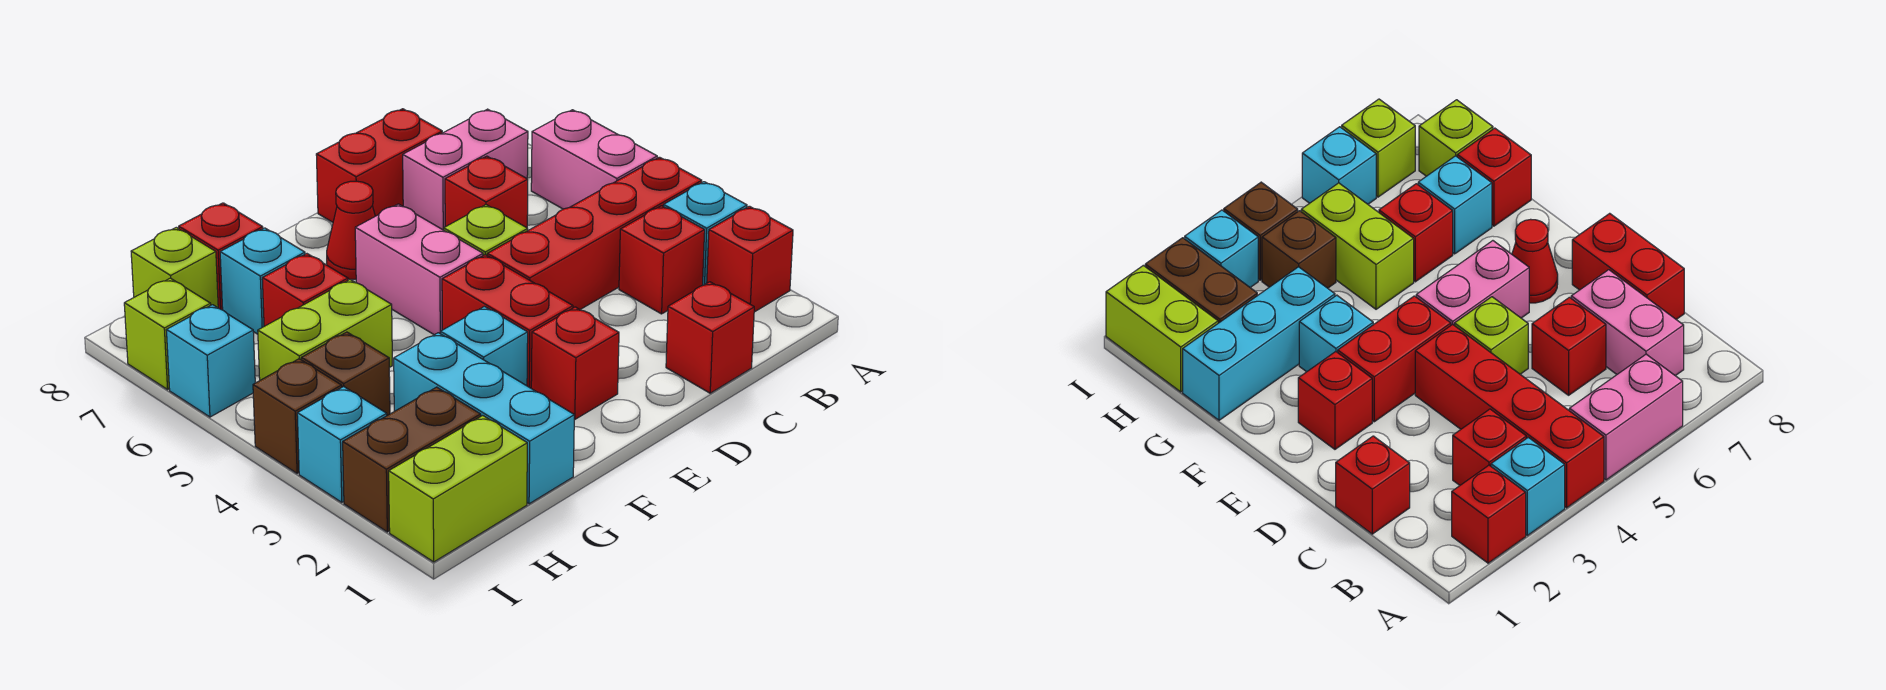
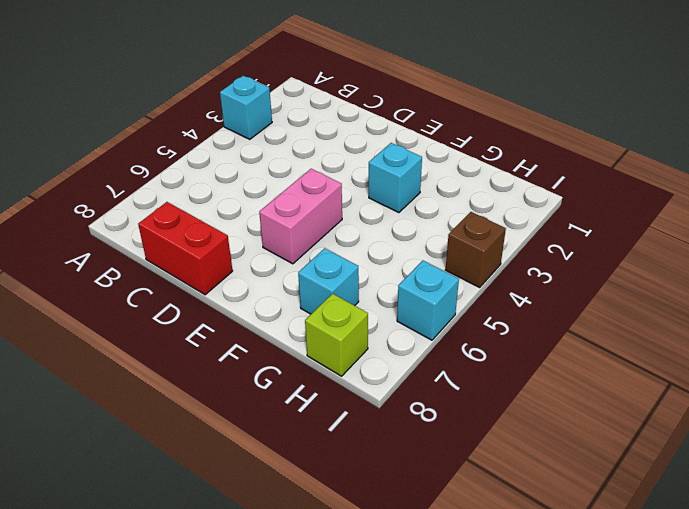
none -> red brick A2 level 1
none -> red brick A4:D4 level 1
none -> pink brick A5:A6 level 1

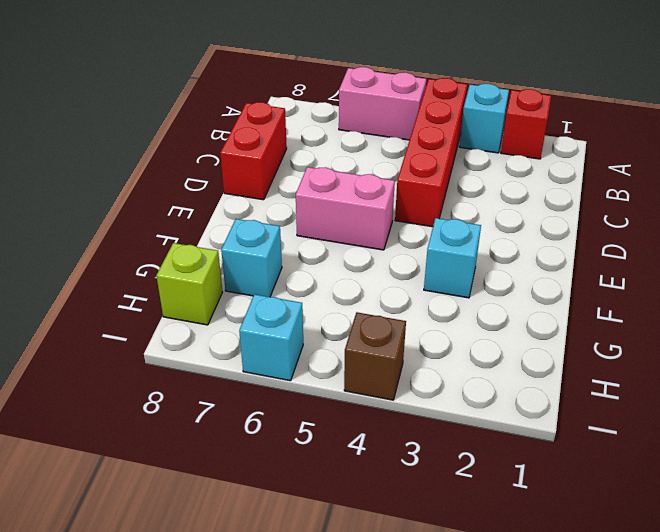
none -> red brick B3 level 1
none -> pink brick B7:C7 level 1
none -> red brick C1 level 1

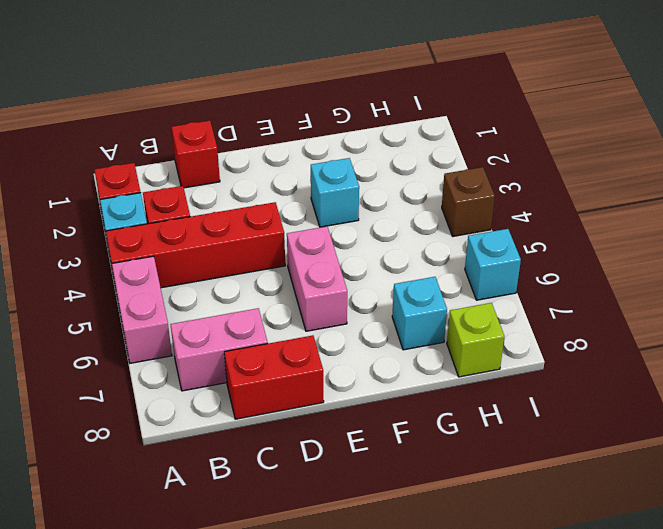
none -> red brick C6 level 1
none -> lime brick D5 level 1
none -> red brick E2 level 1

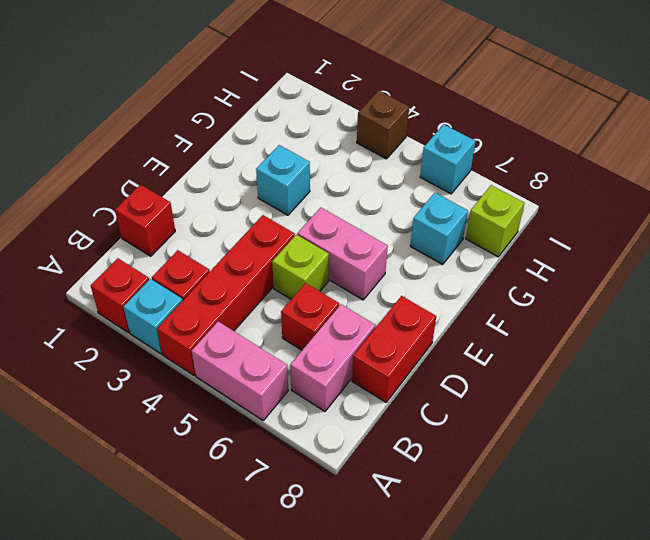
none -> red brick E2 level 1
none -> red brick E3:E4 level 1
none -> red cone E7 level 1

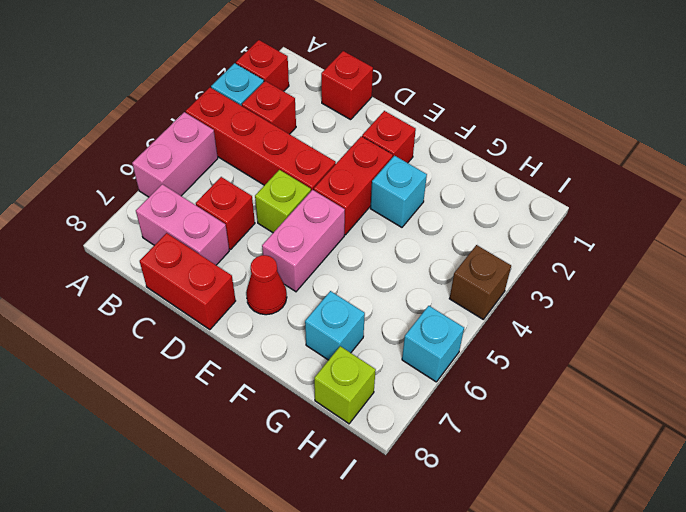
none -> cyan brick G1:G3 level 1
none -> lime brick G5:H5 level 1
none -> red brick G6 level 1

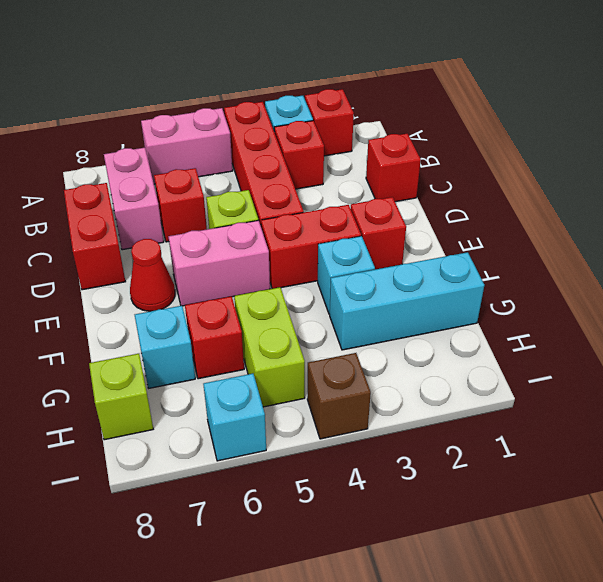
none -> red brick G8 level 1
none -> lime brick H1:I1 level 1
none -> brown brick H2:I2 level 1

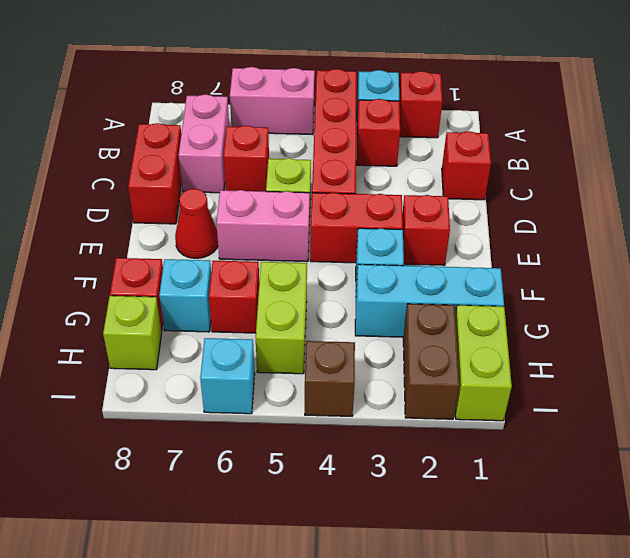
none -> brown brick H4 level 1
none -> cyan brick I3 level 1
none -> lime brick I7 level 1

